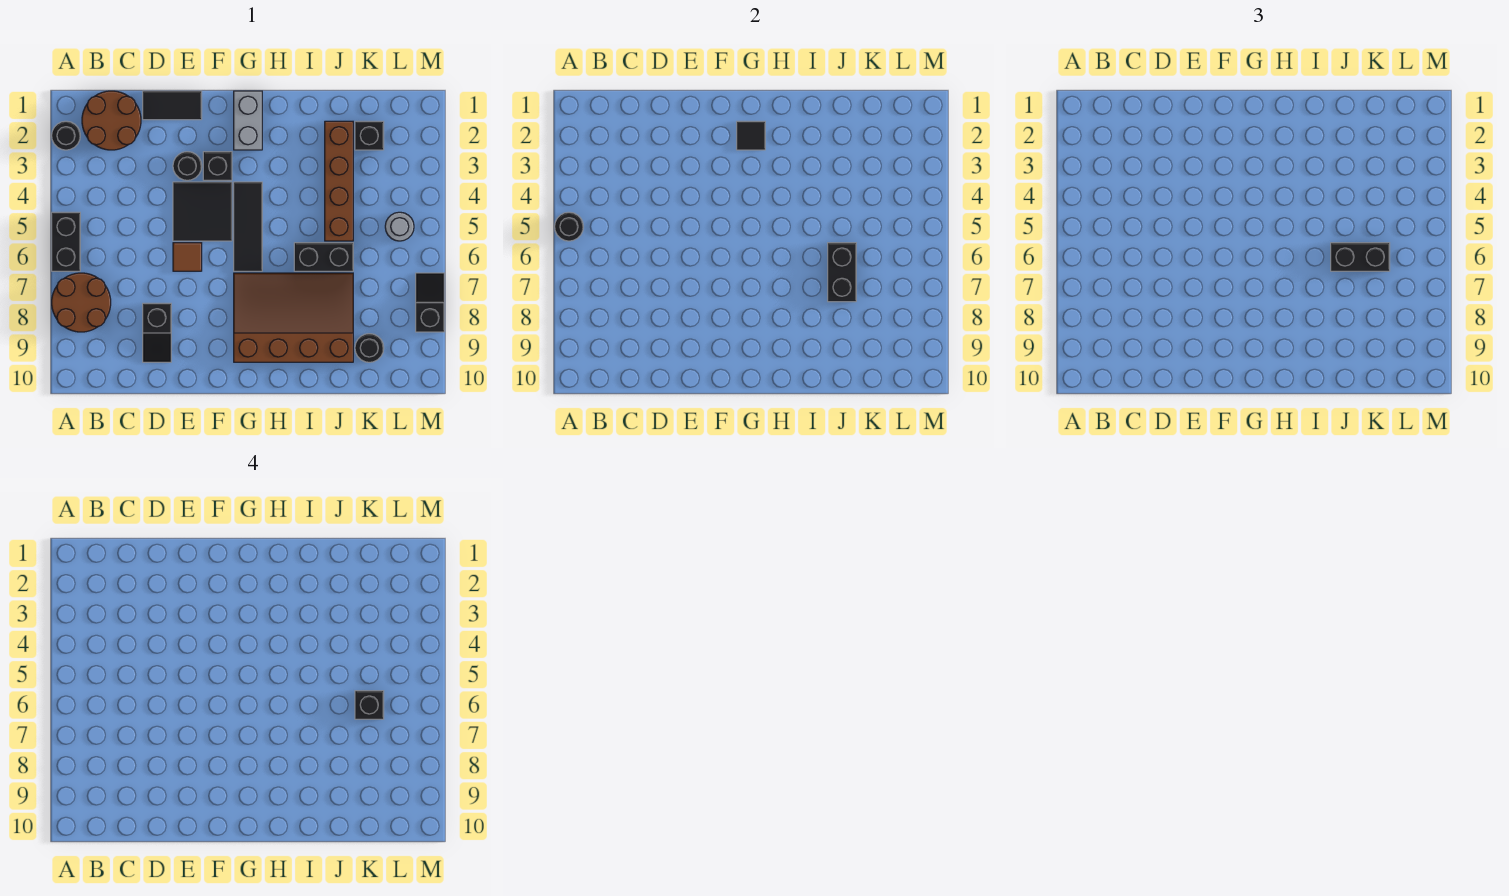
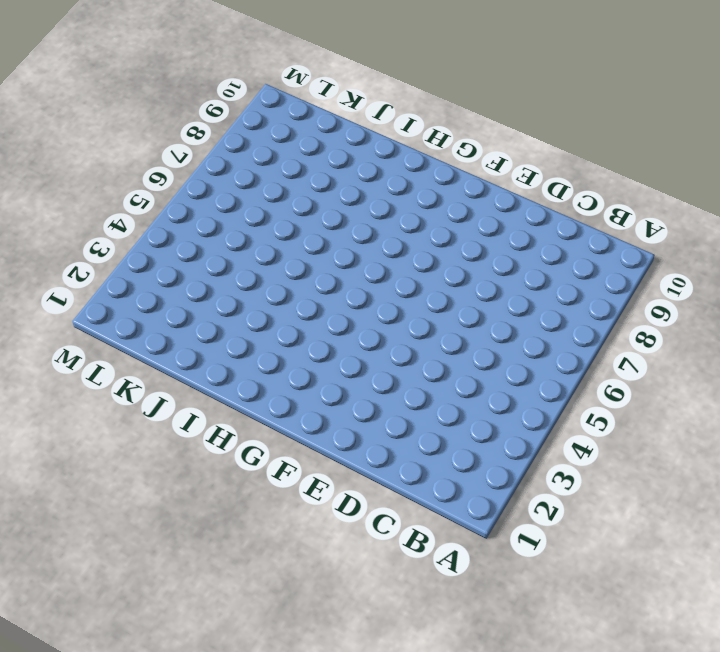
none -> black round brick A2 level 1
none -> black brick A5:A6 level 1
none -> brown round brick A7:B8 level 1

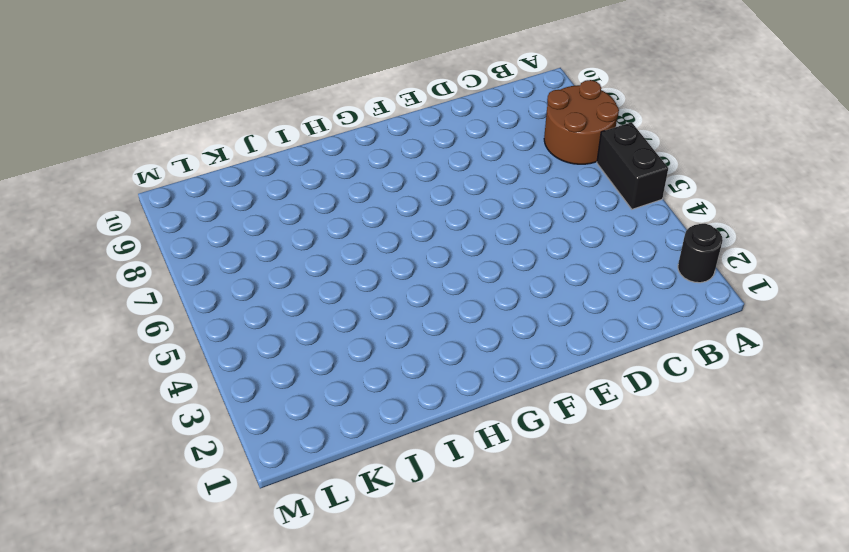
none -> brown round brick B1:C2 level 1
none -> black tile D1:E1 level 1
none -> black slope D8:D9 level 1 top 8

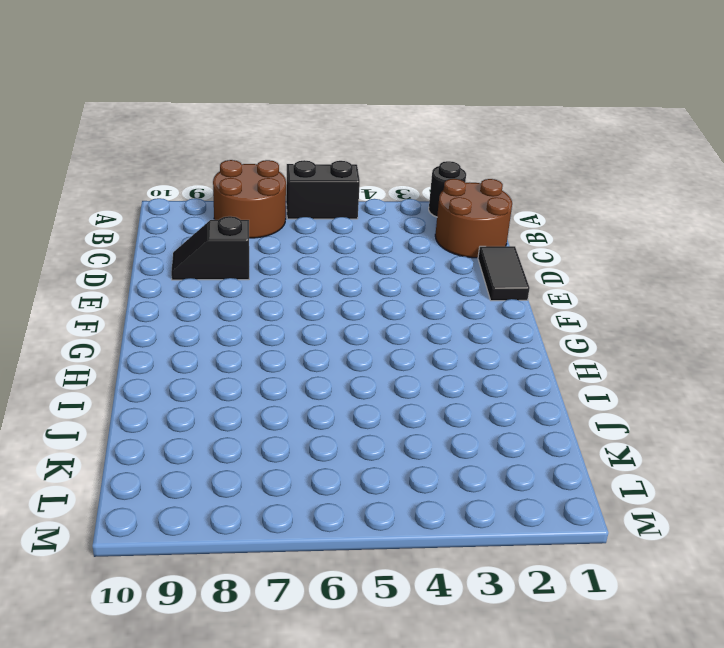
none -> black round brick E3 level 1
none -> black tile E4:F5 level 1
none -> brown tile E6 level 1

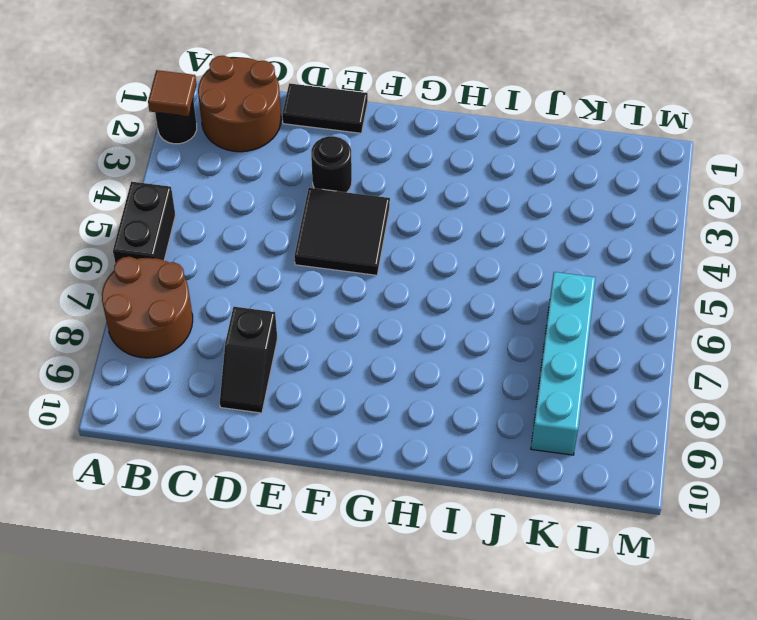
brown tile A2 level 2 -> brown tile E6 level 1
cyan brick K6:K9 level 1 -> black round brick K9 level 1
none -> black brick F3 level 1
none -> grey brick G1:G2 level 1
none -> black tile G4:G6 level 1

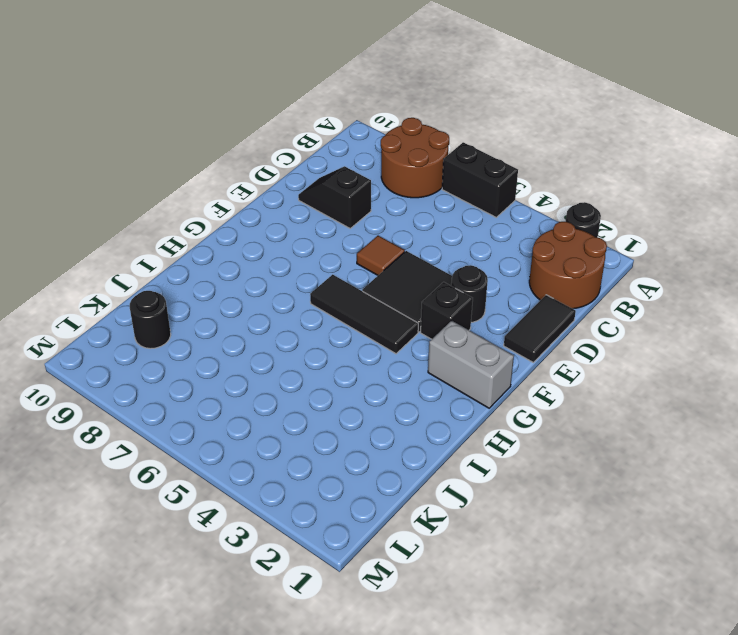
none -> brown slope G7:J9 level 1 top 9
none -> black brick I6:J6 level 1
none -> brown brick J2:J5 level 1

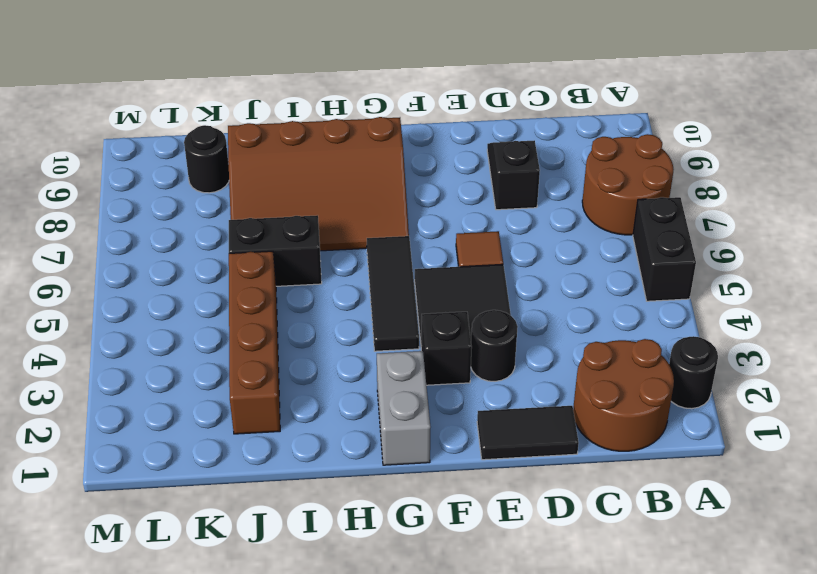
none -> black brick K2 level 1
none -> grey round brick L5 level 1
none -> black slope M7:M8 level 1 top 8

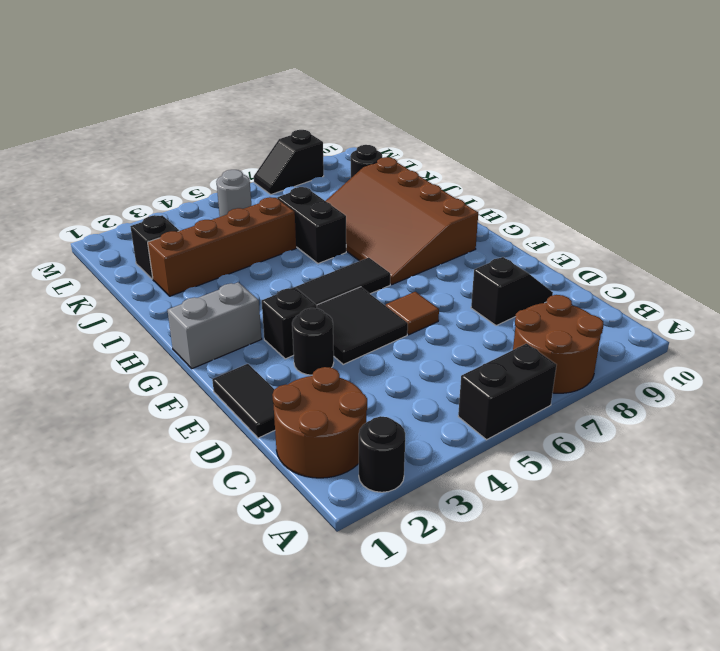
none -> black round brick A5 level 2
none -> black tile G2 level 2
none -> black brick J6:J7 level 2

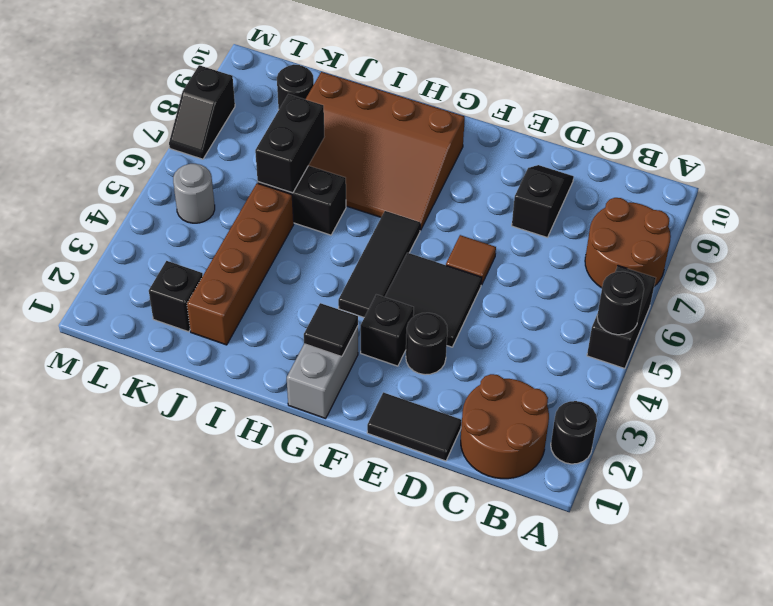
none -> black brick J6:K6 level 3
none -> black brick K6 level 4

